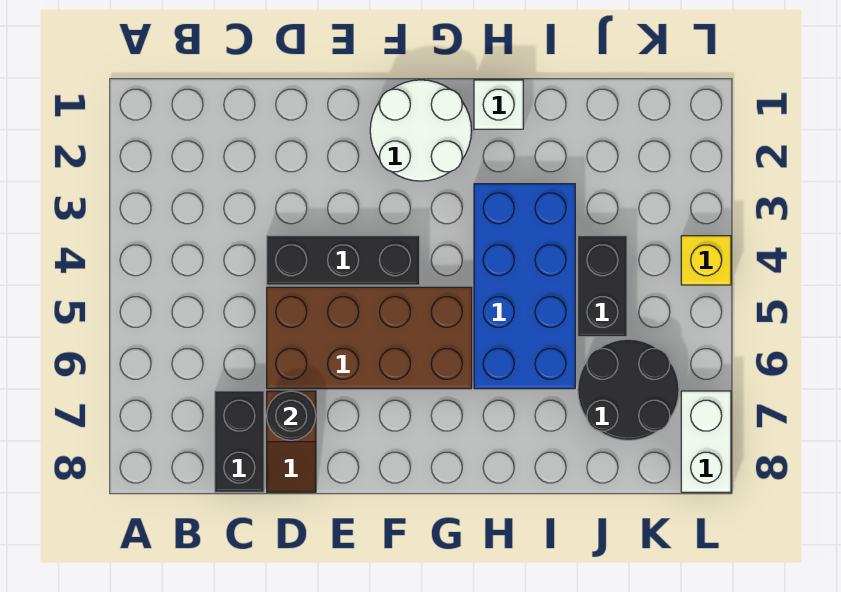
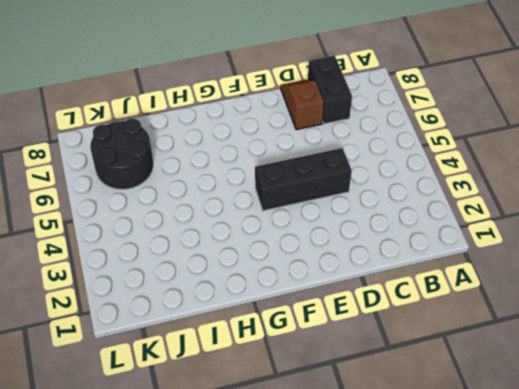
none -> brown brick D5:G6 level 1
none -> white round brick F1:G2 level 1
none -> white brick H1 level 1

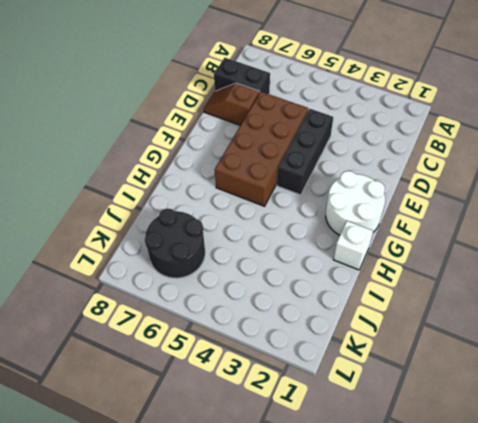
none -> blue brick H3:I6 level 1
none -> black brick J4:J5 level 1
none -> yellow brick L4 level 1

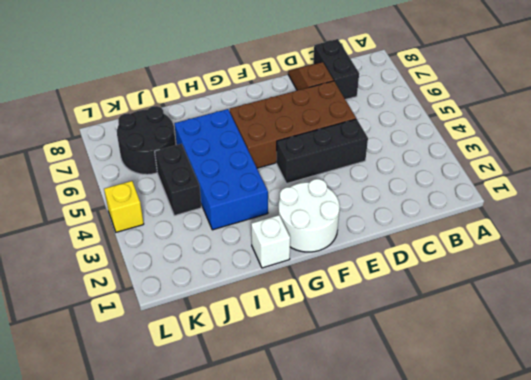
none -> white brick L7:L8 level 1
none -> black round brick D7 level 2

